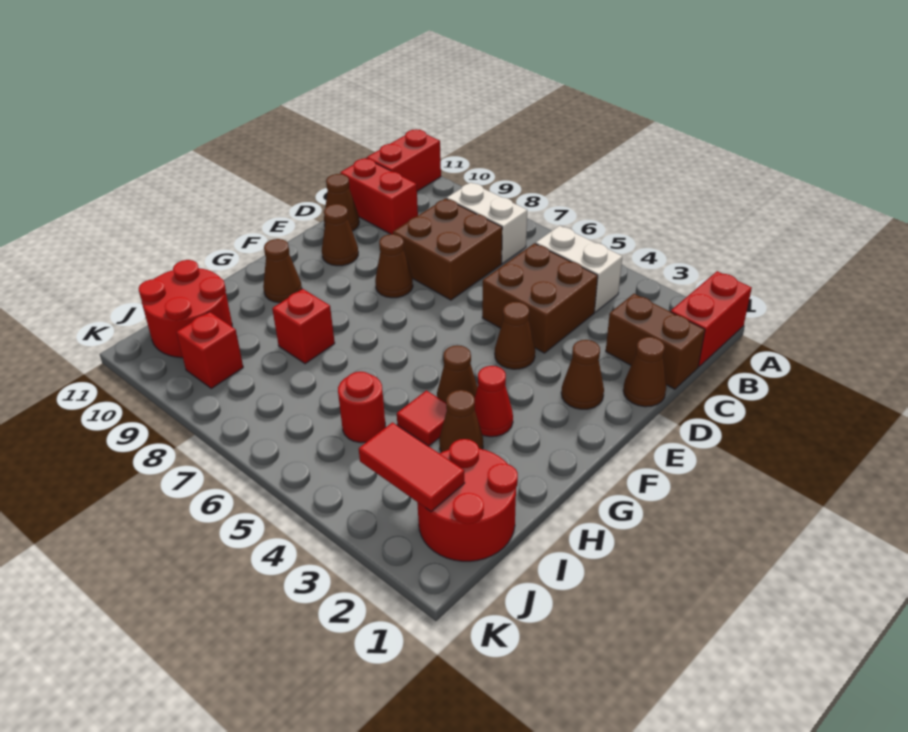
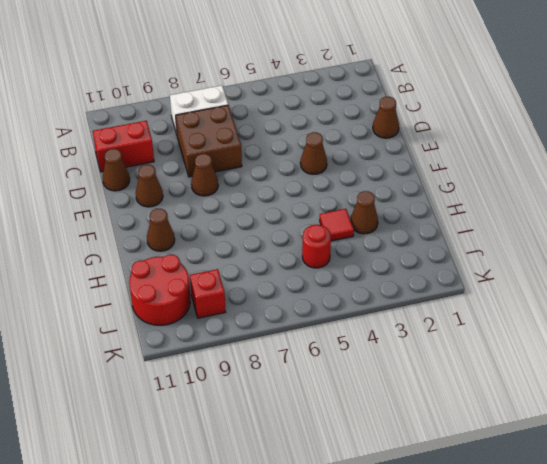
none -> red brick A1:B1 level 1
none -> red brick A11:B11 level 1
none -> white brick B4:B5 level 1

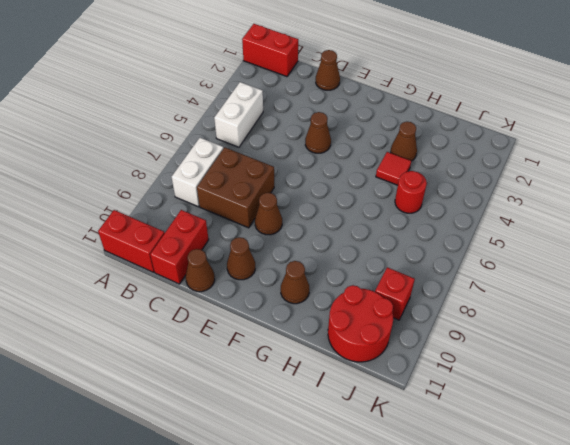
none -> brown brick C1:C2 level 1
none -> brown brick C4:D5 level 1
none -> brown cone E2 level 1

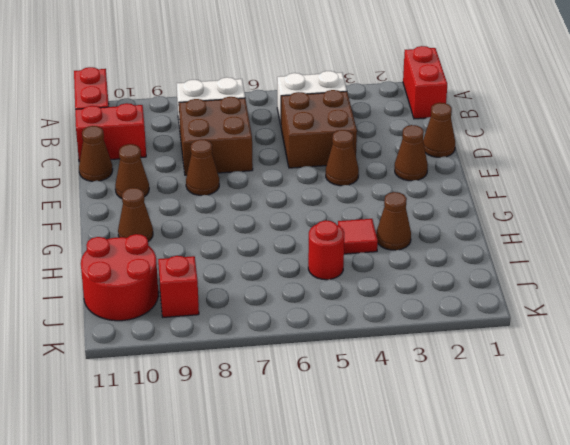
none -> brown brick C1:C2 level 1
none -> red cone G3 level 1
none -> brown cone G4 level 1

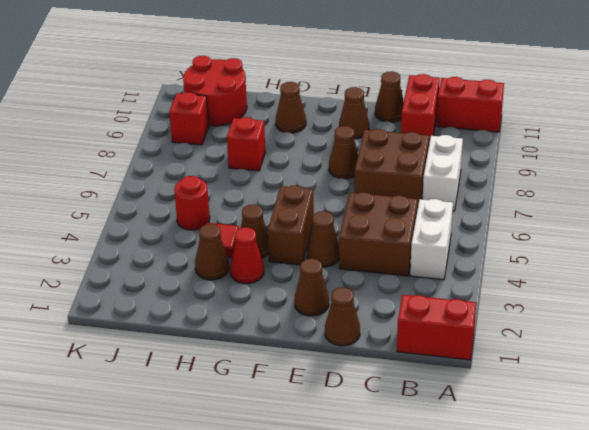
brown brick F4:F5 level 1 -> brown brick C1:C2 level 1
none -> red round brick I1:J2 level 1
none -> red tile J2:J3 level 2

